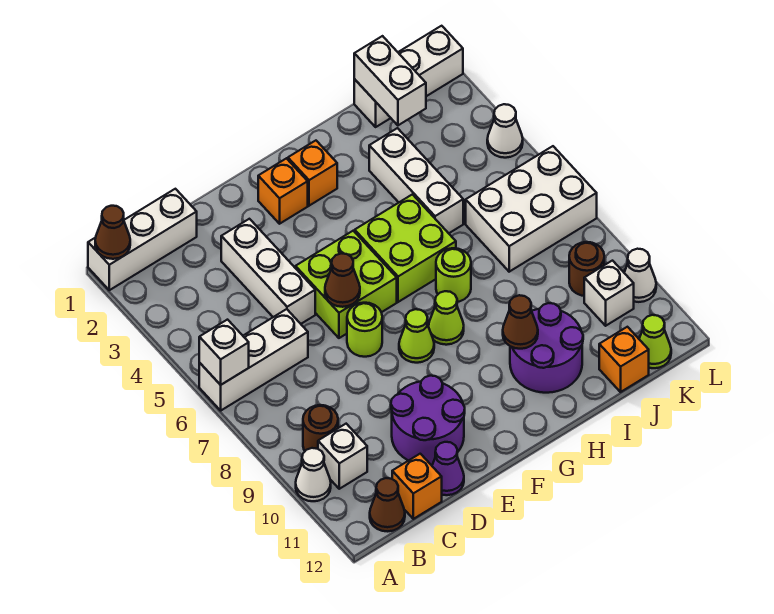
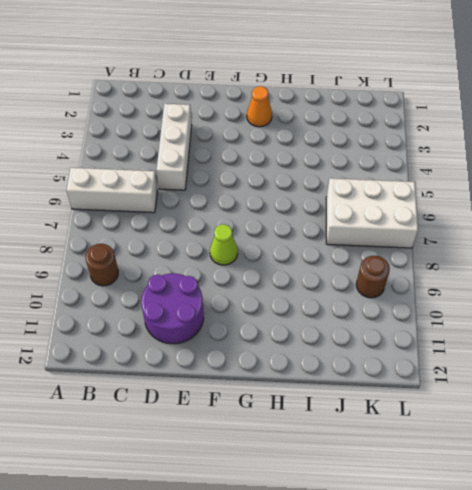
orange cone G2 level 1 -> orange brick G2 level 1
none -> white brick A1:C1 level 1
none -> white cone A10 level 1
none -> white brick B10 level 1
none -> brown cone B12 level 1

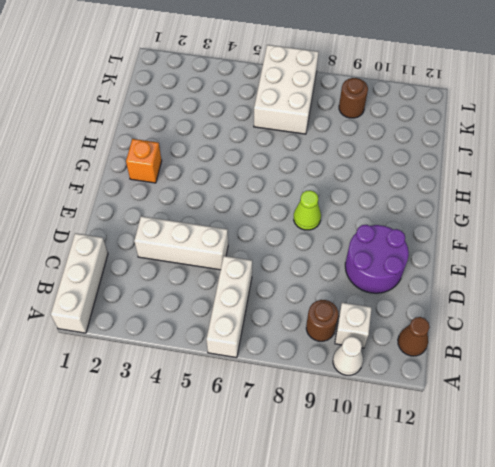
none -> orange brick C12 level 1
none -> purple cone D12 level 1
none -> lime brick E5:F6 level 1
none -> lime round brick E7 level 1

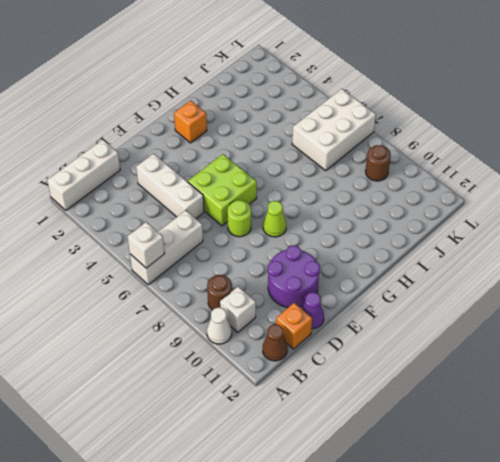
none -> orange brick F2 level 1
none -> lime brick G5:H6 level 1
none -> lime cone G8 level 1
none -> lime round brick H7 level 1

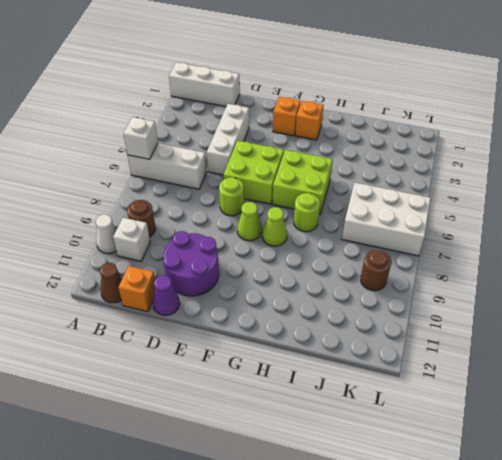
none -> purple round brick H10:I11 level 1
none -> white brick I3:I5 level 1
none -> white brick J1:L1 level 1
none -> orange brick J12 level 1

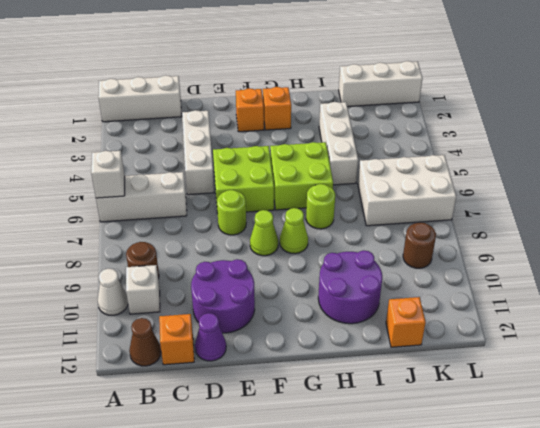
none -> white brick K10 level 1
none -> lime cone K12 level 1
none -> white cone L4 level 1
none -> white cone L10 level 1

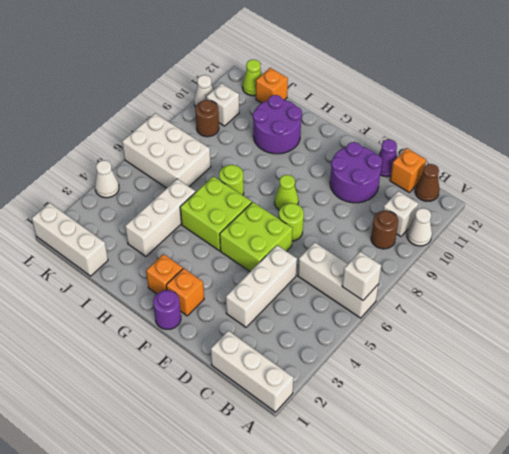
purple round brick F1 level 1 -> none
none -> lime cone G8 level 1
none -> brown cone A1 level 2
none -> brown cone E6 level 2
none -> brown cone H10 level 2

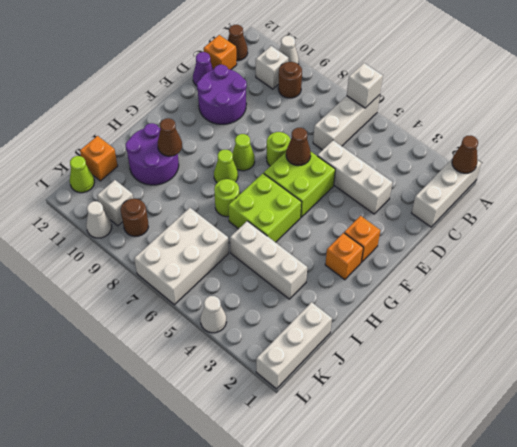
none -> white brick J1:J2 level 2

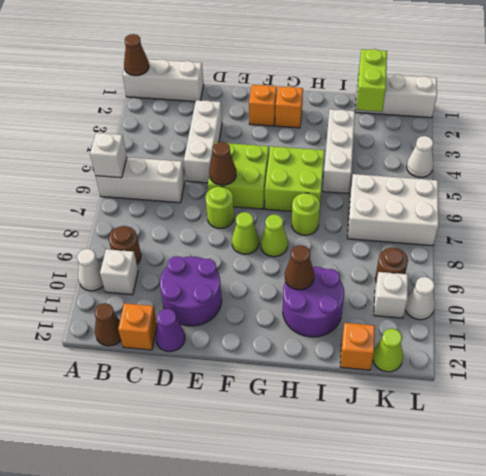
lime brick J1:J2 level 2 -> white brick J1:J2 level 2

